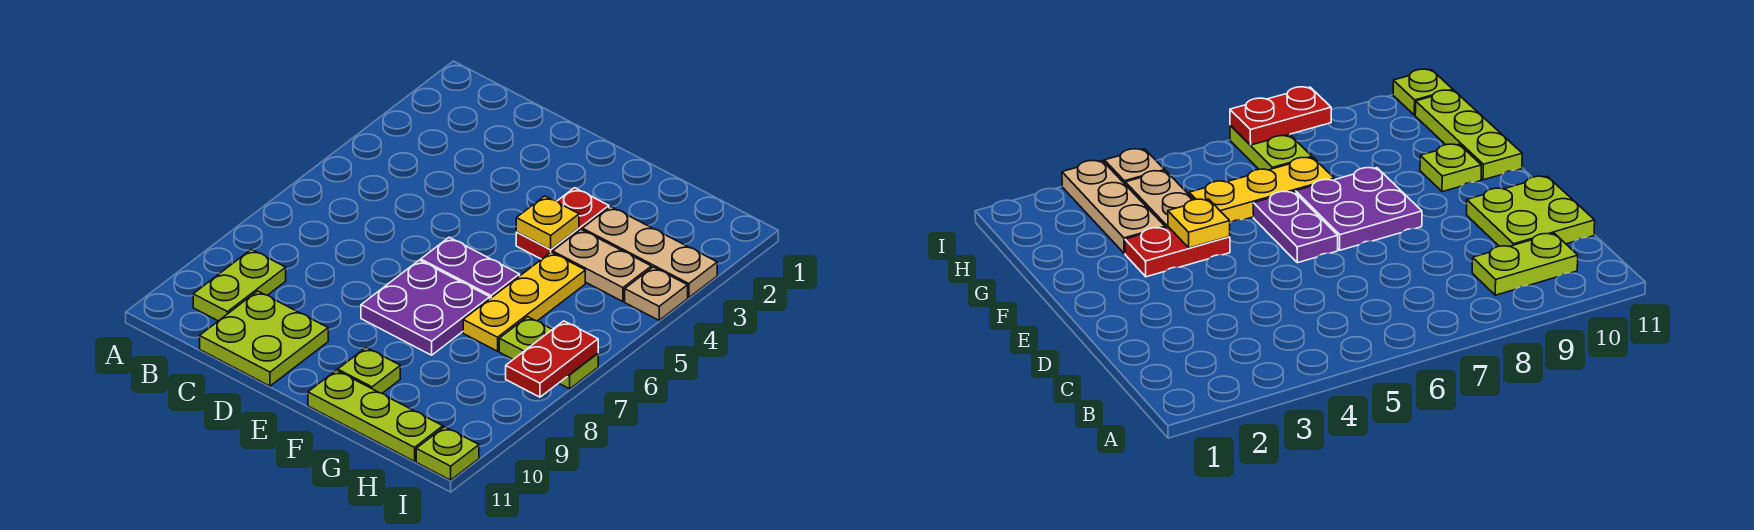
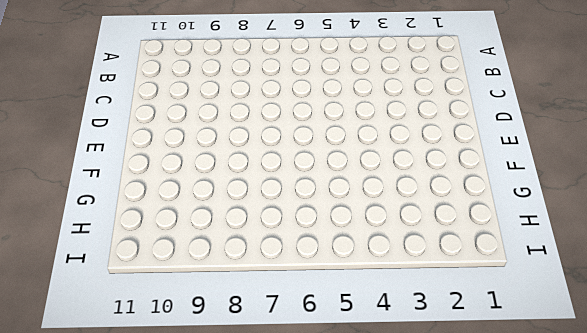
none -> lime plate B9:B10 level 1
none -> lime plate C10:D11 level 1
none -> purple plate E6:F6 level 1

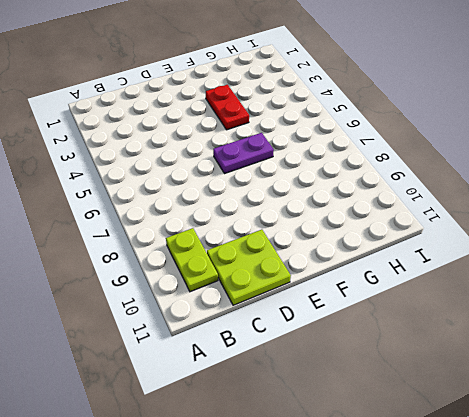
none -> purple plate E7:F8 level 1
none -> lime plate F10 level 1
none -> lime plate F11:H11 level 1

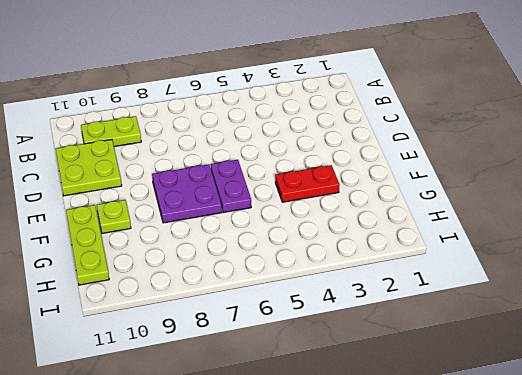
none -> tan plate G3:I3 level 1
none -> tan plate G4:H4 level 1
none -> yellow plate G5:G7 level 1

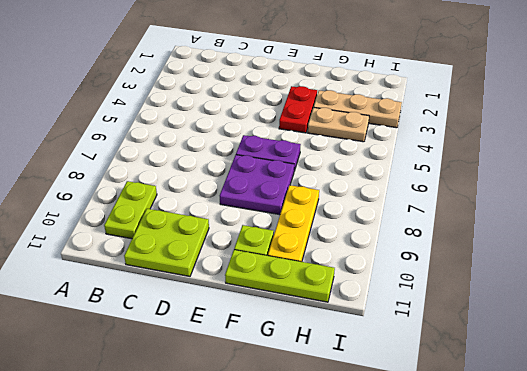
yellow plate G8:G10 level 1 -> yellow plate G5:G7 level 1
none -> lime plate H7:I7 level 1
none -> tan plate I4 level 1
none -> lime plate I11 level 1

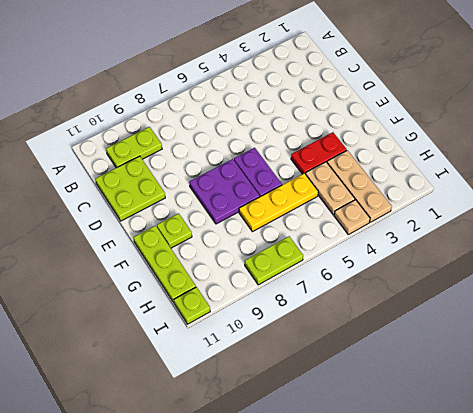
lime plate I7:I8 level 1 -> lime plate H7:I7 level 1
none -> yellow plate F4 level 2
none -> red plate I7:I8 level 2

